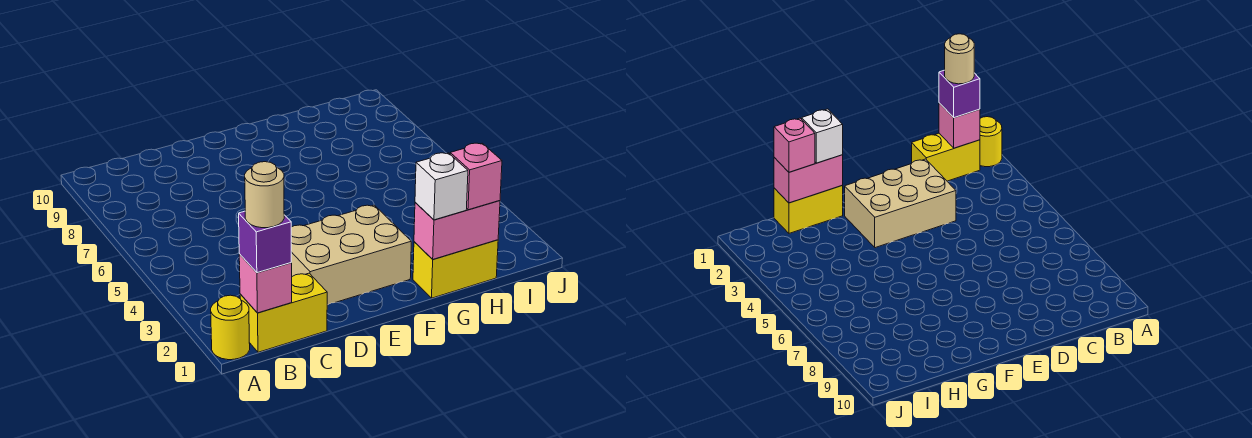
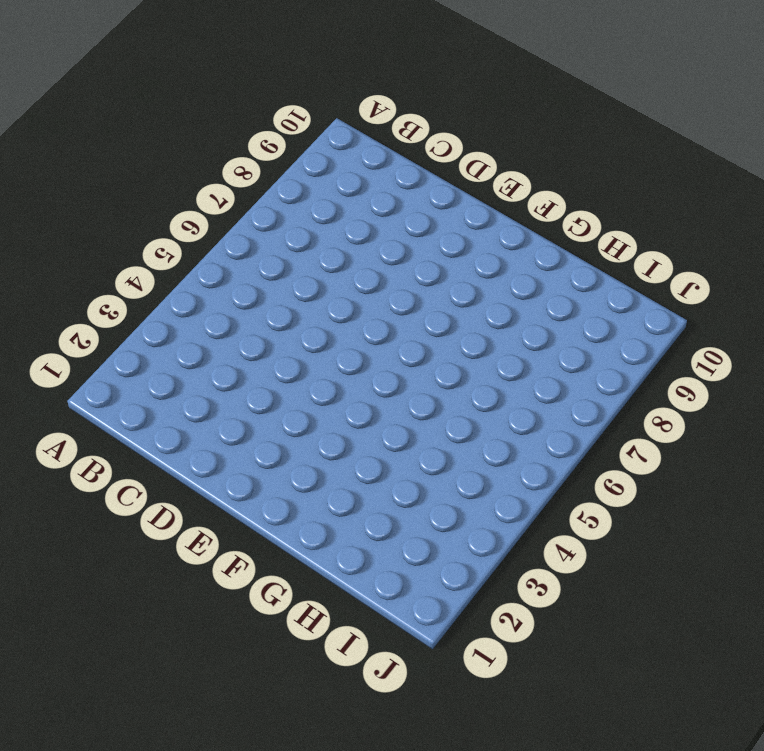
none -> yellow round brick A1 level 1
none -> yellow brick B1:C1 level 1

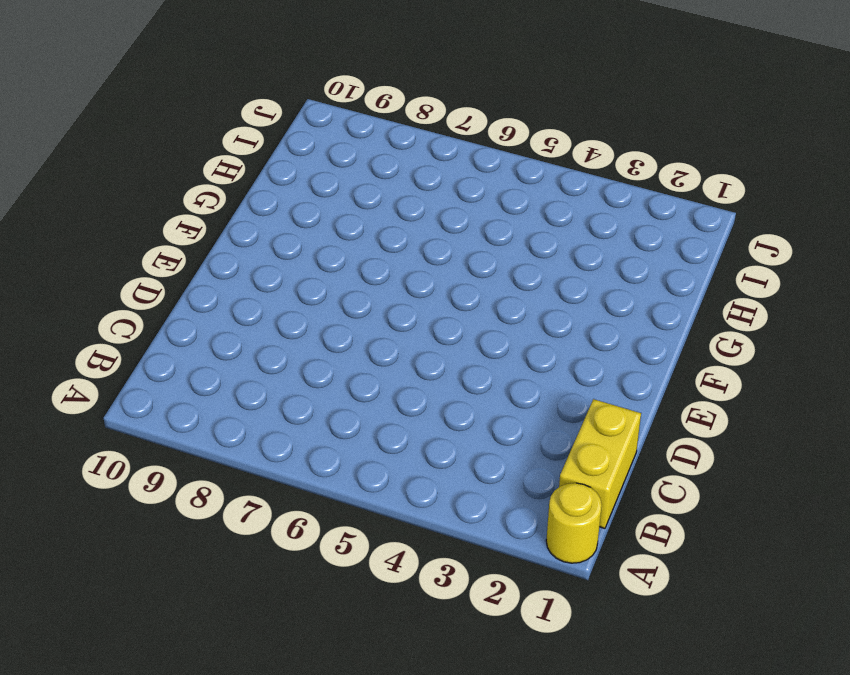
none -> tan brick D2:F3 level 1
none -> yellow brick G1:H1 level 1

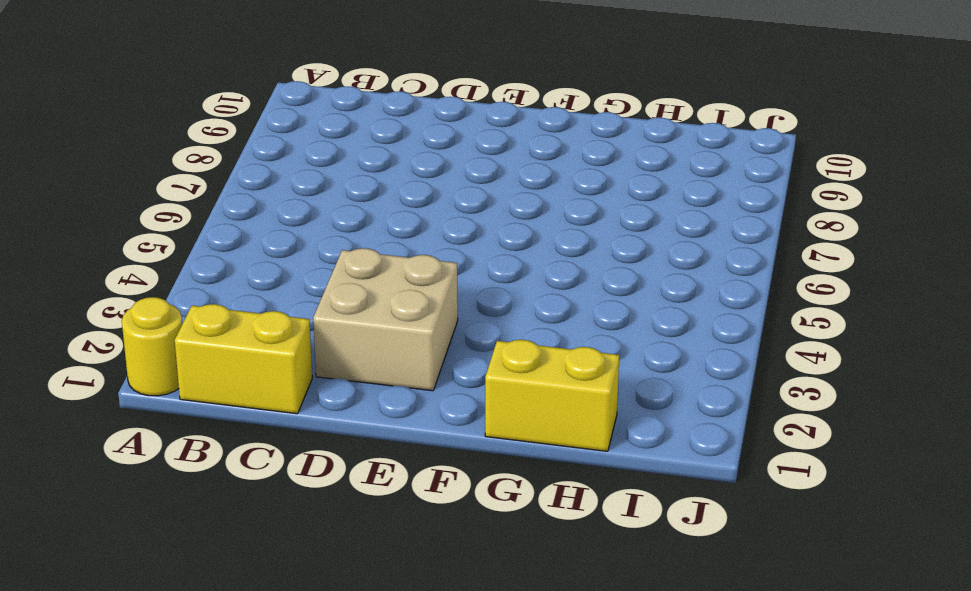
tan brick D2:E3 level 1 -> tan brick D2:F3 level 1
none -> pink brick B1 level 2
none -> pink brick G1:H1 level 2

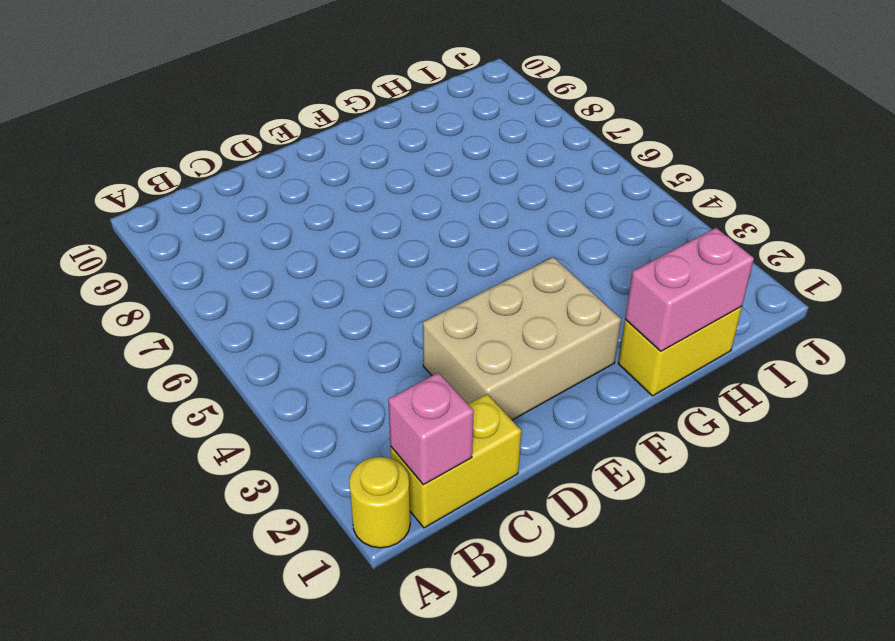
none -> purple brick B1 level 3
none -> white brick G1 level 3

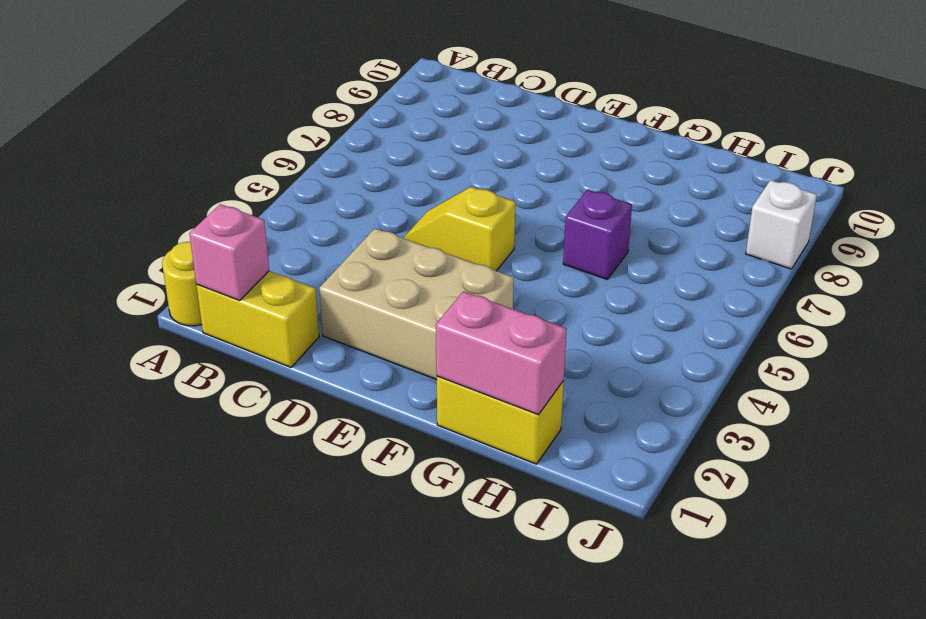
yellow slope D5:E5 level 1 top E -> none
purple brick G6 level 1 -> purple brick B1 level 3
white brick J8 level 1 -> white brick G1 level 3
none -> pink brick H1 level 3
none -> tan round brick B1 level 4

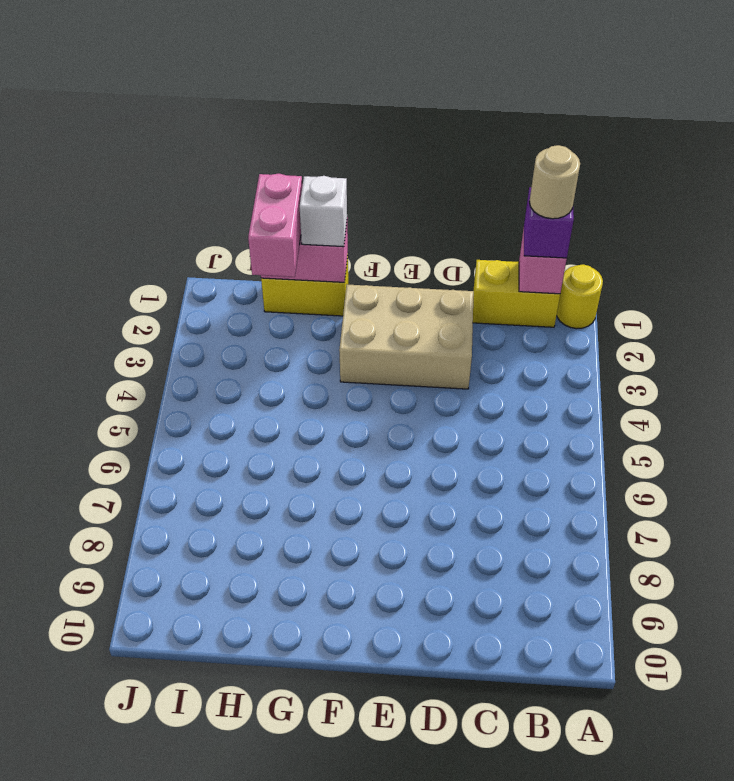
pink brick H1:H2 level 3 -> pink brick H1 level 3

